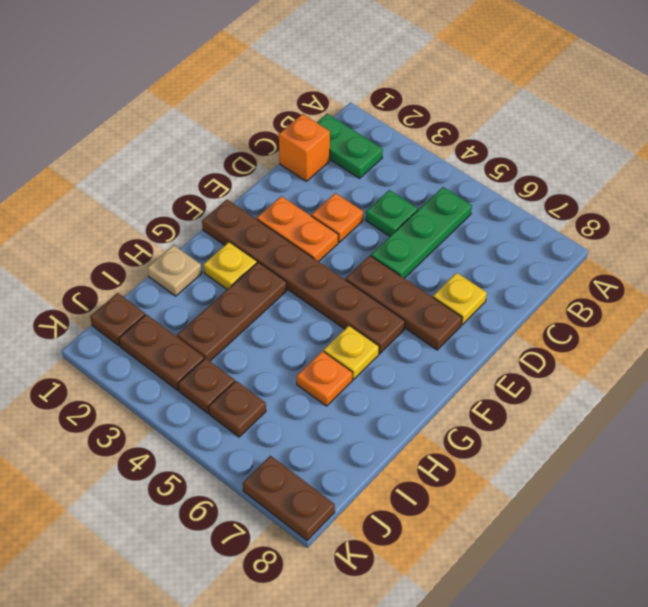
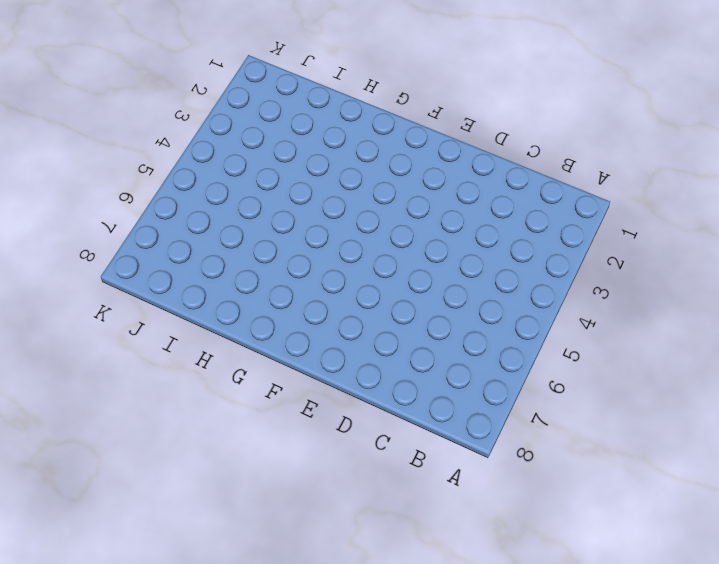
none -> green plate B1:B2 level 1
none -> green plate B5:D5 level 1
none -> orange brick C1 level 1

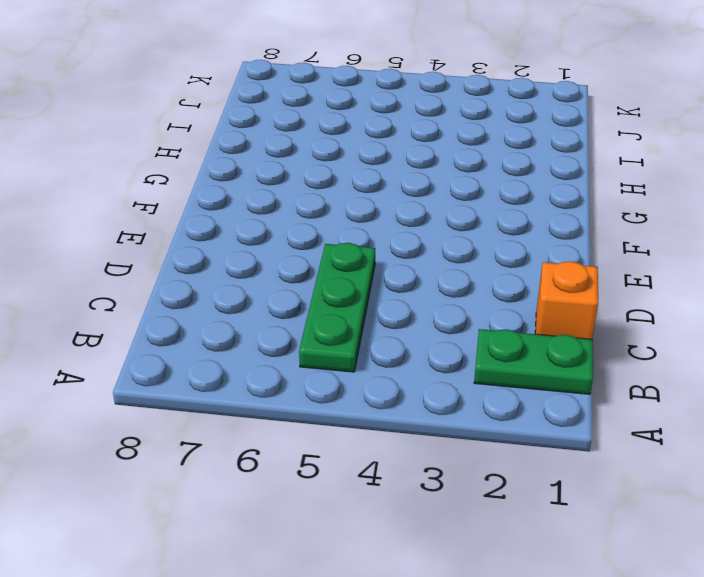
none -> green plate C4 level 1
none -> orange plate D3 level 1
none -> yellow plate D7 level 1

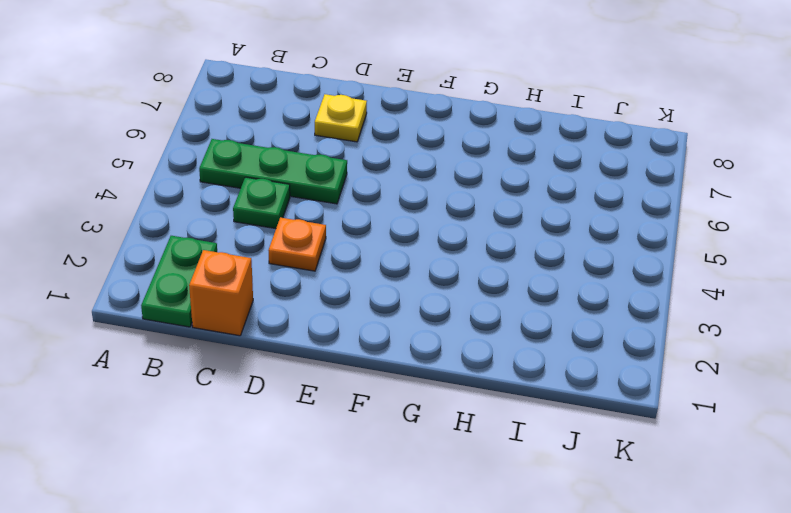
none -> orange plate E2:E3 level 1
none -> brown plate E5:E7 level 1
none -> brown plate F1:F6 level 1

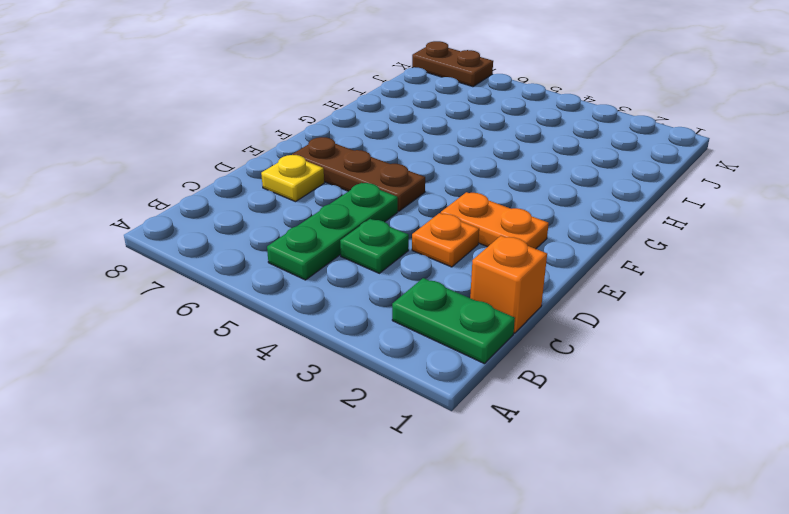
none -> brown plate F1:F6 level 1
none -> yellow plate G2 level 1
none -> brown plate G3:I3 level 1

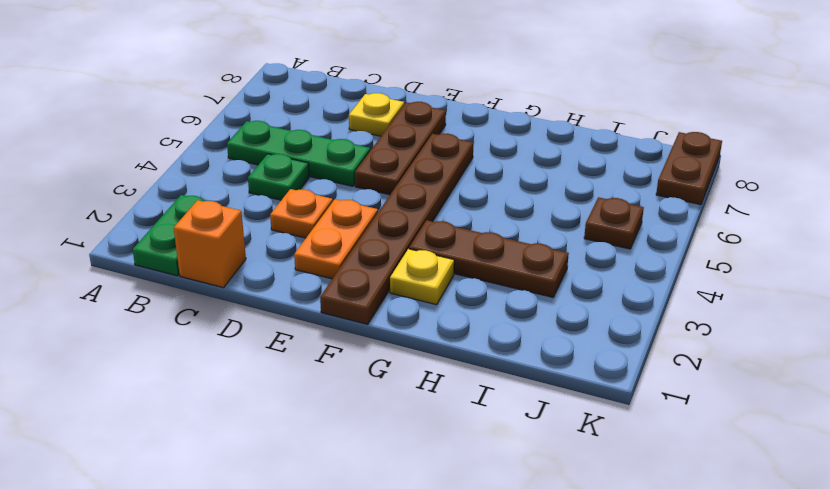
none -> yellow plate G6 level 1
none -> tan plate H1 level 1
none -> orange plate H6 level 1

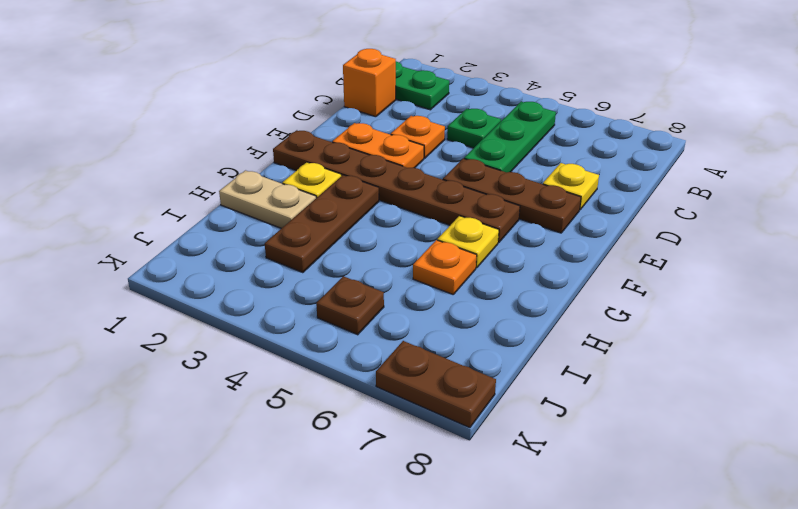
tan plate H1:H2 level 1 -> tan plate H1 level 1
none -> brown plate J1 level 1
none -> brown plate J2:J3 level 1
none -> brown plate J4 level 1

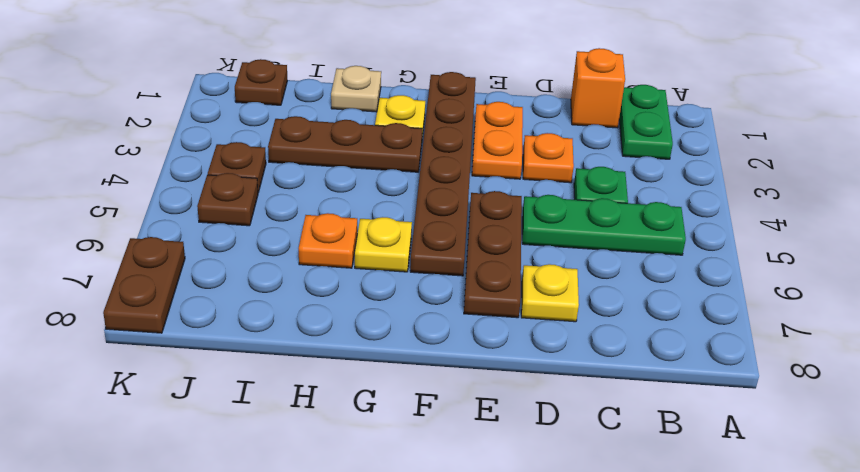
none -> brown plate J2:J3 level 1

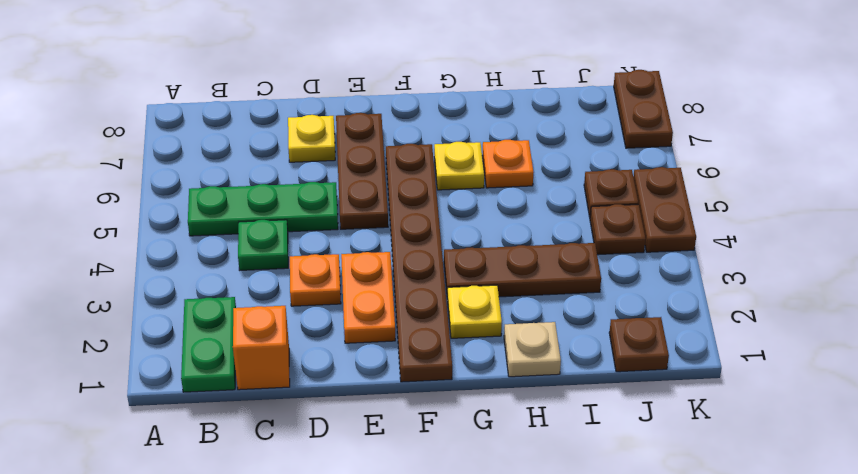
brown plate K4:K5 level 1 -> brown plate J2:J3 level 1

